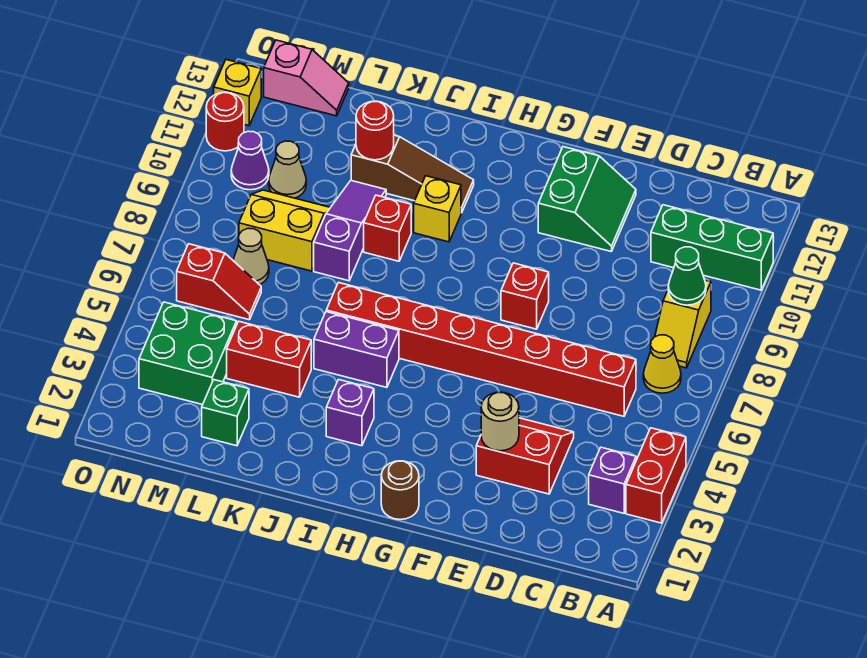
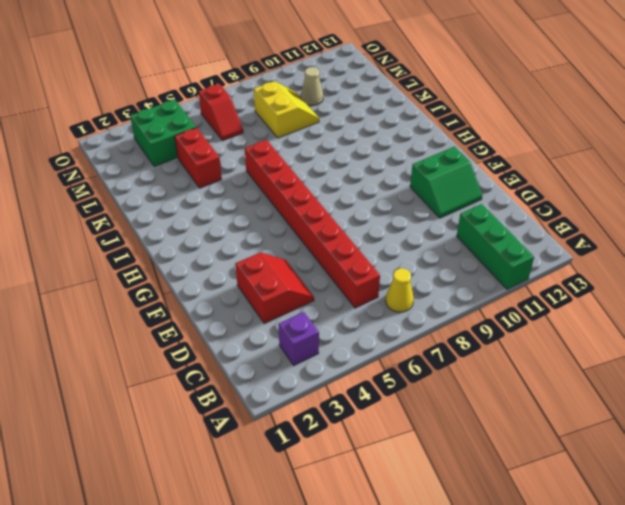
none -> red brick A3:A4 level 1
none -> yellow slope B8:B9 level 1 top 9
none -> red brick F8 level 1
none -> brown round brick G1 level 1

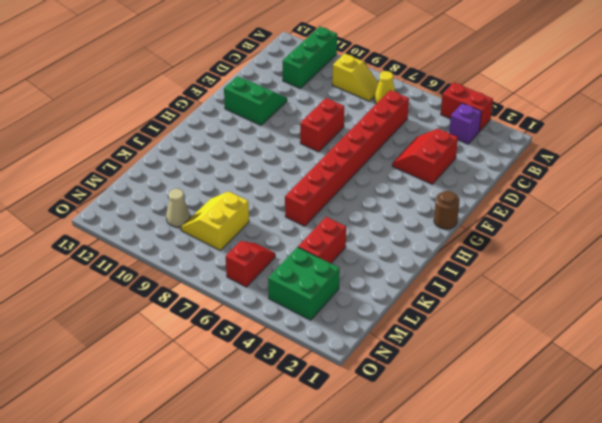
red brick E8:F8 level 1 -> red brick F8 level 1
none -> purple brick I3 level 1
none -> purple brick I5:J5 level 1
none -> yellow brick I10 level 1
none -> brown slope I11:K11 level 1 top K

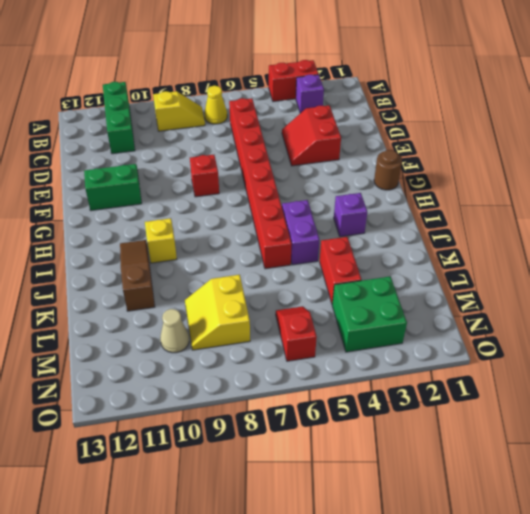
none -> red brick J9 level 1
none -> purple slope K8:K10 level 1 top 8
none -> green brick L2 level 1
none -> tan cone M7 level 1

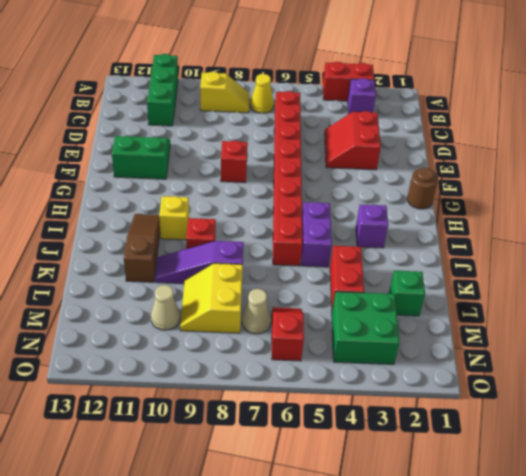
none -> pink slope M13:N13 level 1 top N
none -> purple cone N10 level 1
none -> red round brick O11 level 1
none -> yellow brick O12 level 1

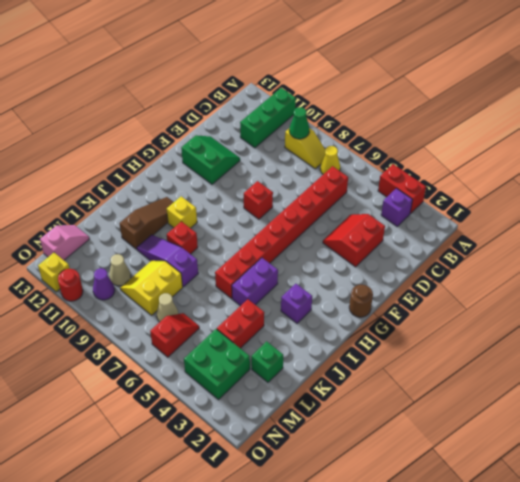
none -> tan round brick E3 level 2
none -> red round brick K11 level 2

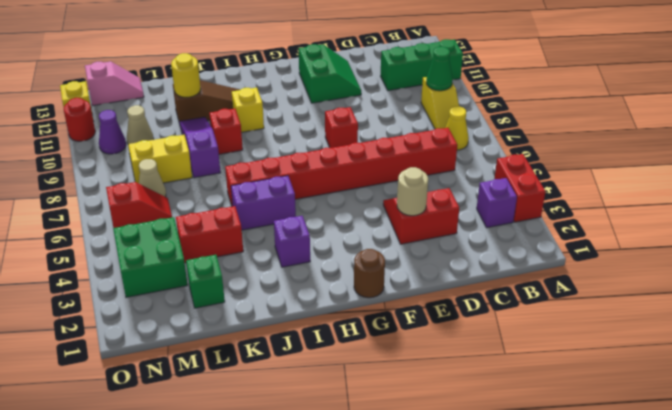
yellow round brick K11 level 2 -> red round brick K11 level 2

